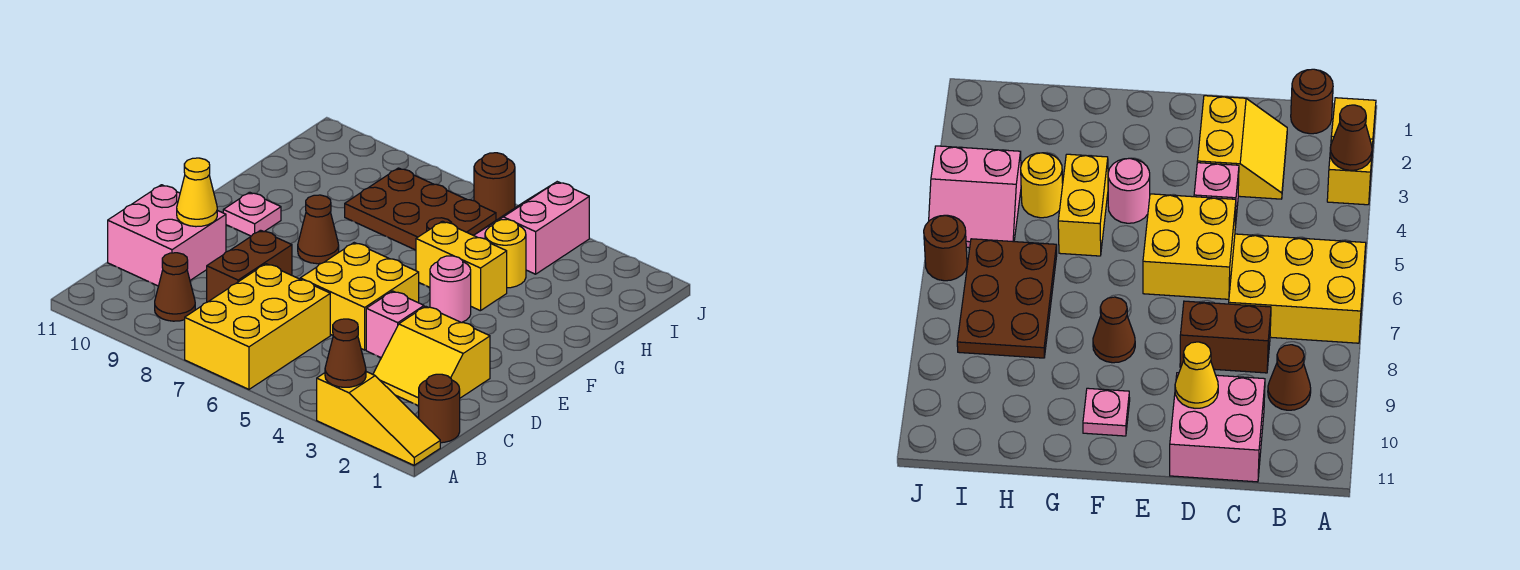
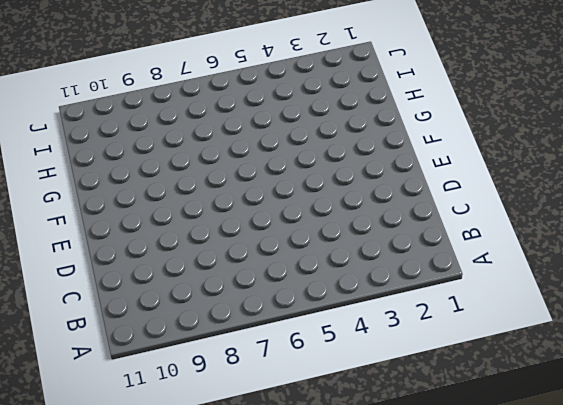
none -> yellow slope A1:A3 level 1 top 3
none -> yellow brick A6:C7 level 1
none -> brown round brick B1 level 1

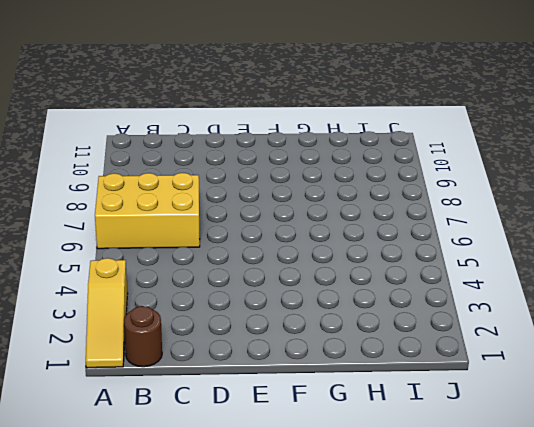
none -> brown cone B9 level 1
none -> yellow slope C2:D3 level 1 top D
none -> brown brick C8:D8 level 1

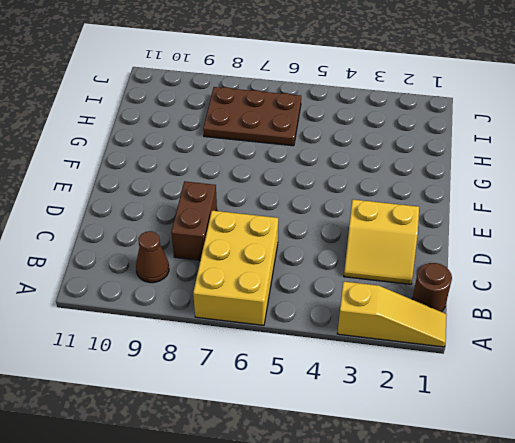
none -> pink brick C10:D11 level 1
none -> pink brick D4 level 1
none -> yellow brick D5:E6 level 1

